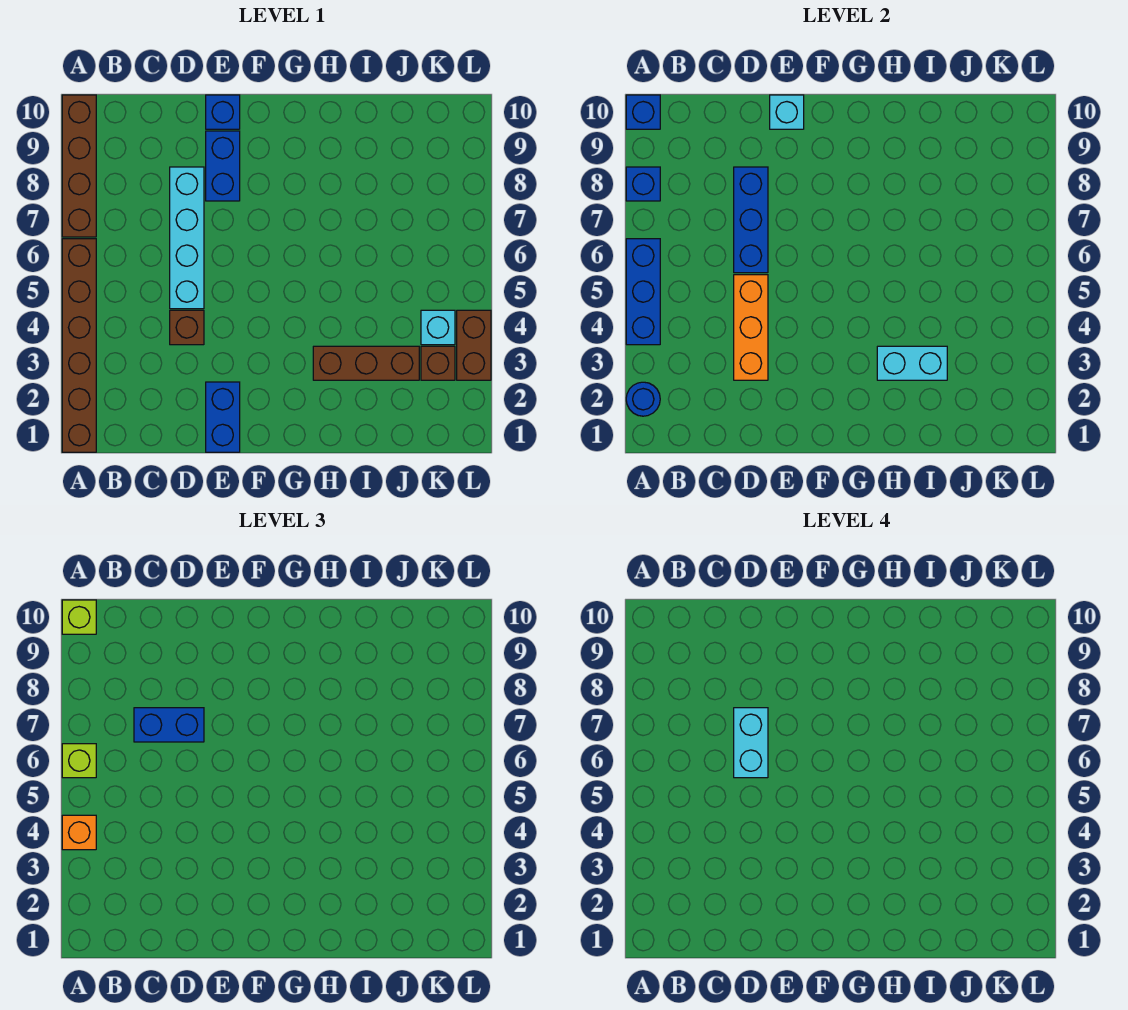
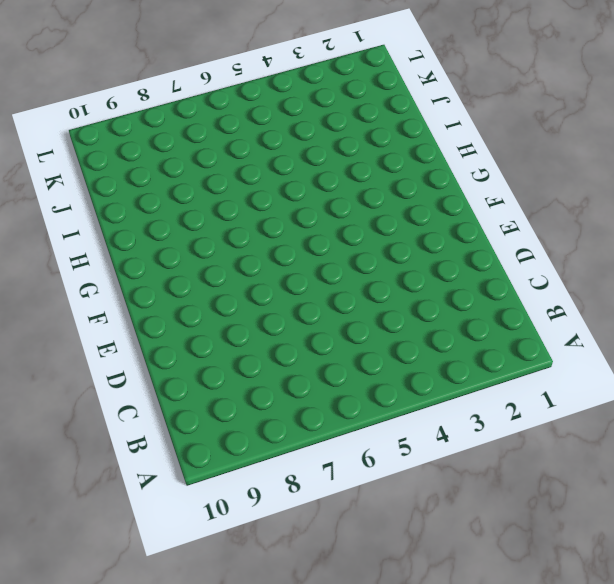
none -> brown brick A1:A6 level 1
none -> brown brick A7:A10 level 1
none -> brown brick D4 level 1

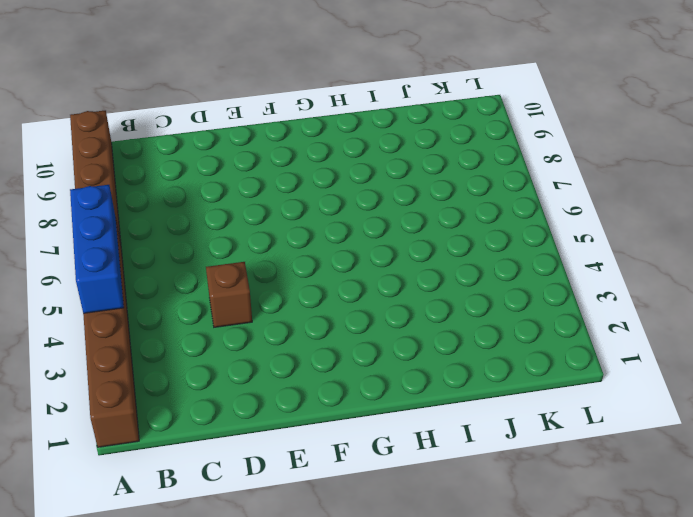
none -> cyan brick D5:D8 level 1
none -> blue brick E1:E2 level 1
none -> blue brick E8:E9 level 1

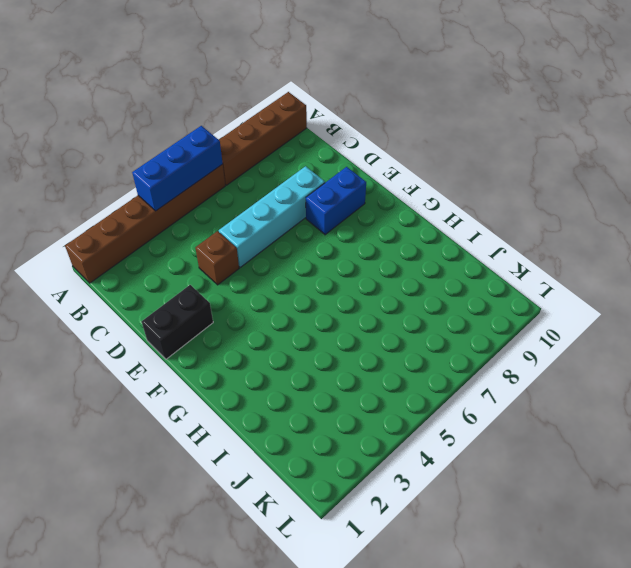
black brick E1:E2 level 1 -> blue brick E1:E2 level 1
none -> blue brick E10 level 1
none -> brown brick H3:J3 level 1
none -> brown brick K3 level 1

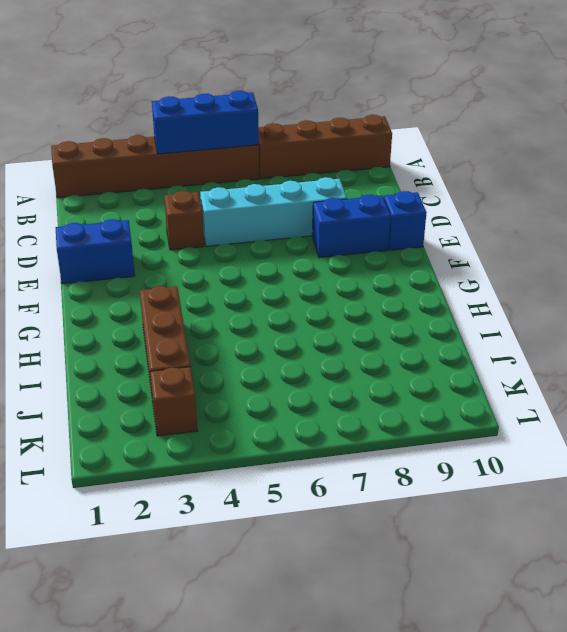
none -> cyan brick K4 level 1
none -> brown brick L3:L4 level 1
none -> blue round brick A2 level 2

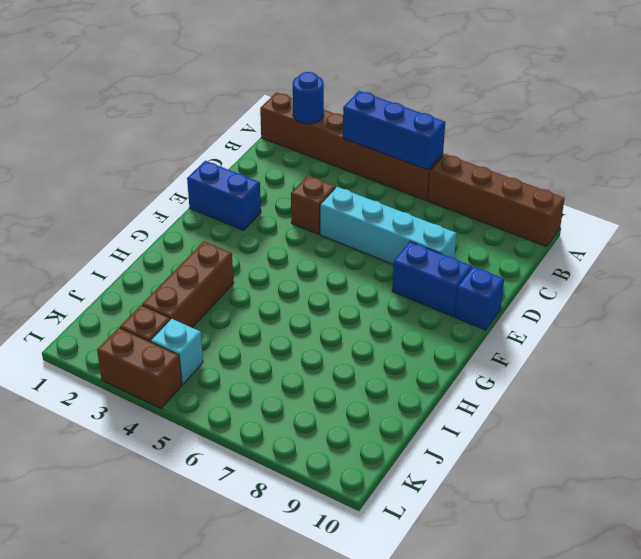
none -> blue brick A8 level 2
none -> blue brick A10 level 2
none -> orange brick D3:D5 level 2

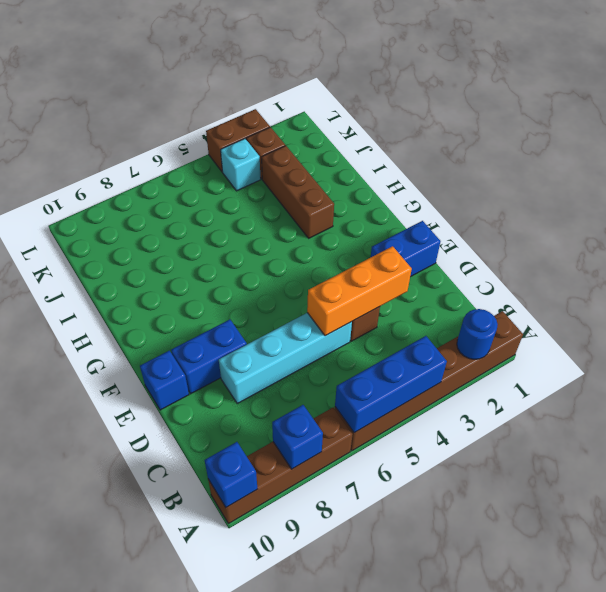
none -> blue brick D6:D8 level 2
none -> cyan brick E10 level 2
none -> cyan brick H3:I3 level 2

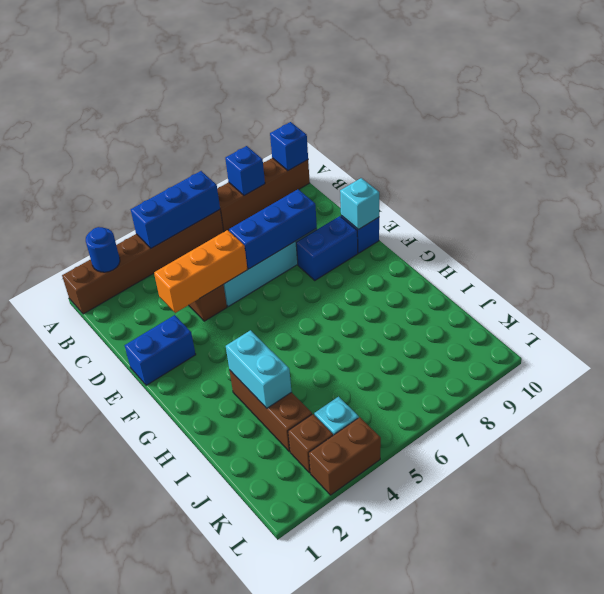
none -> orange brick A4 level 3
none -> lime brick A6 level 3
none -> lime brick A10 level 3

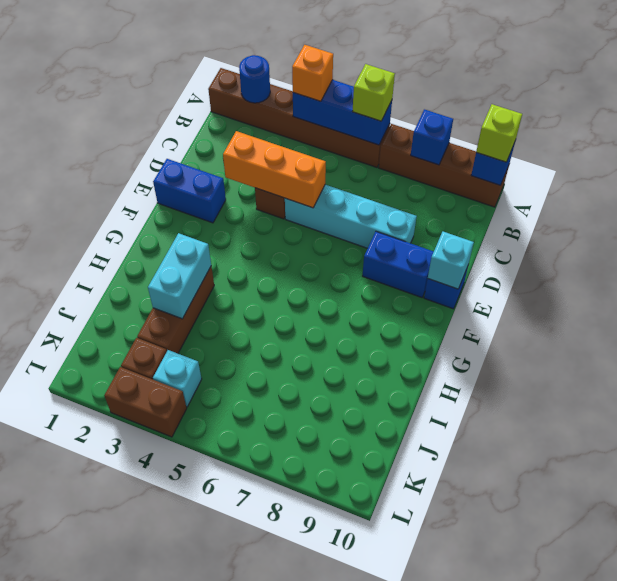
none -> blue brick D6:D8 level 2
none -> blue brick C7:D7 level 3
none -> cyan brick D6:D7 level 4

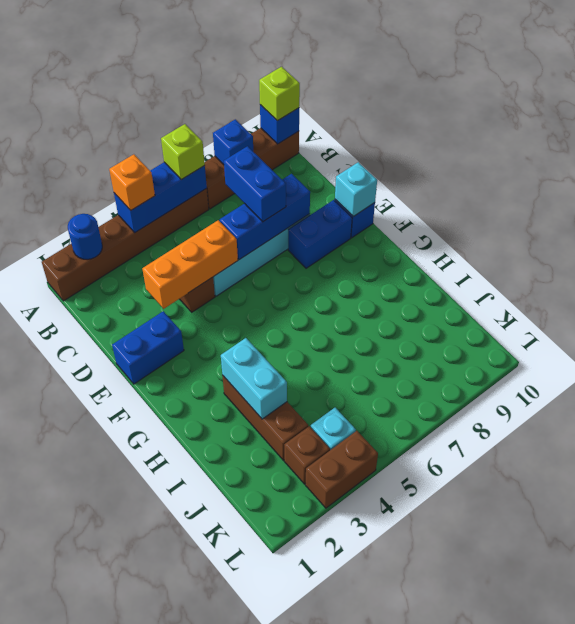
none -> cyan brick D6:D7 level 4

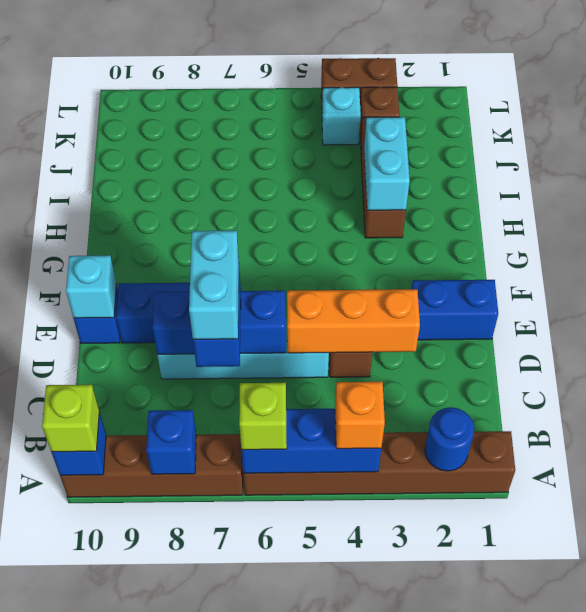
cyan brick C7:D7 level 4 -> cyan brick D6:D7 level 4

